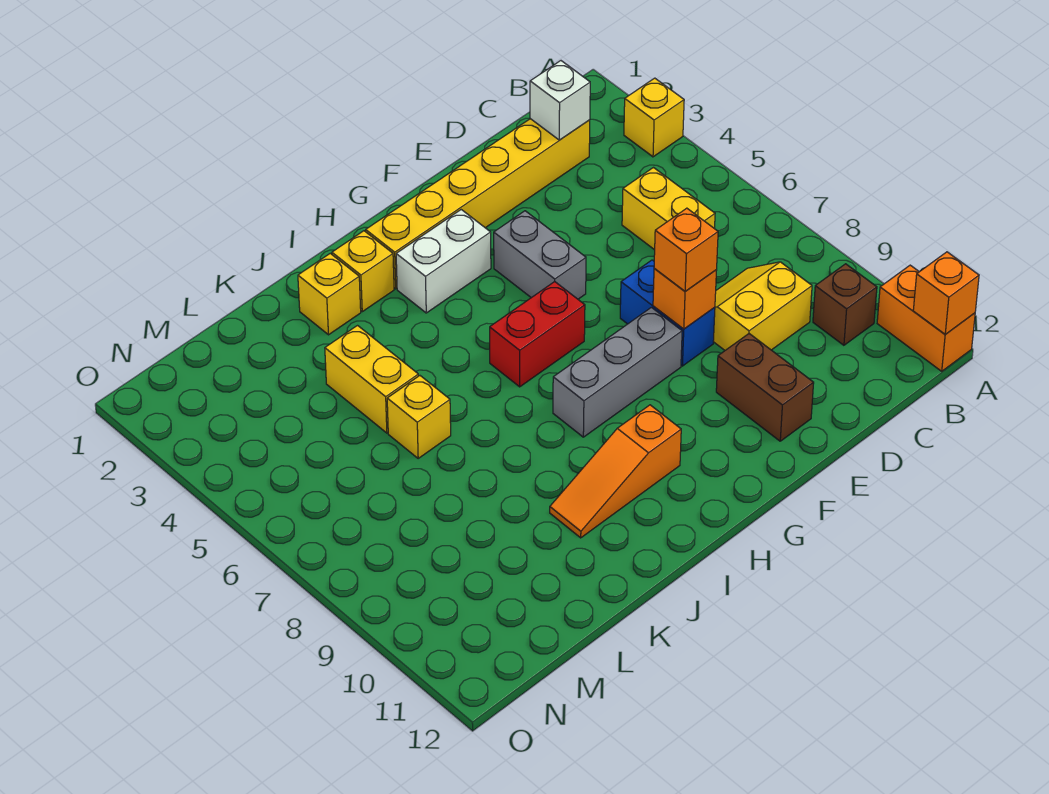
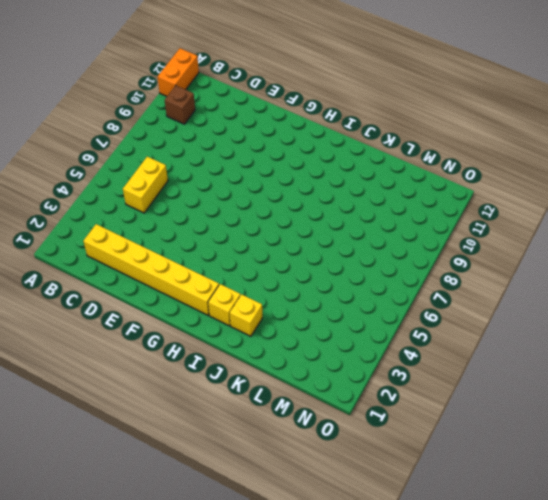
none -> yellow brick A3 level 1
none -> yellow slope C8:D9 level 1 top 9
none -> blue brick E7:E8 level 1

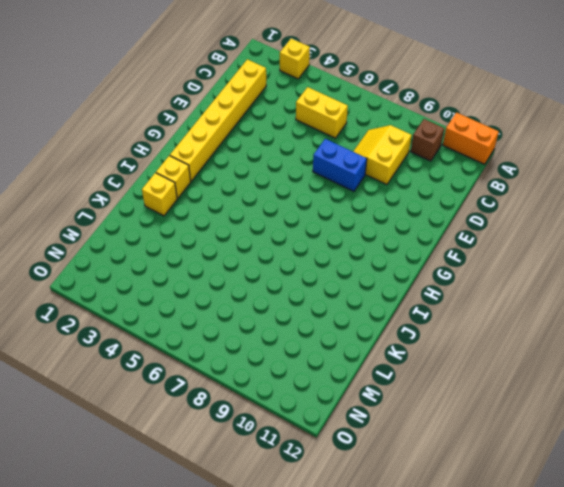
none -> brown brick E10:E11 level 1
none -> grey brick F4:F5 level 1
none -> grey brick F8:H8 level 1

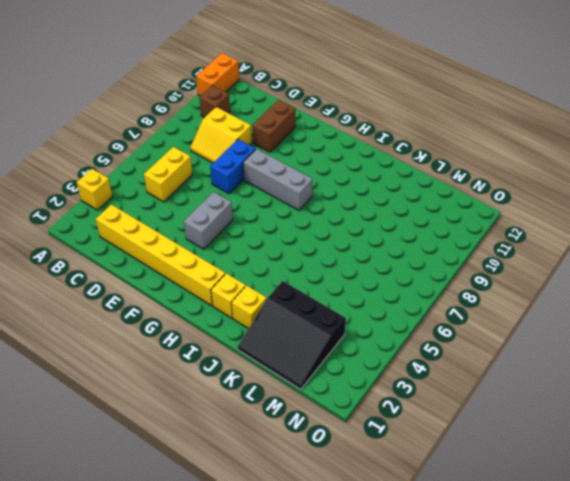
black slope K1:M3 level 1 top 3 -> none
none -> white brick G3:H3 level 1
none -> red brick G6:H6 level 1
none -> orange slope H10:J10 level 1 top H

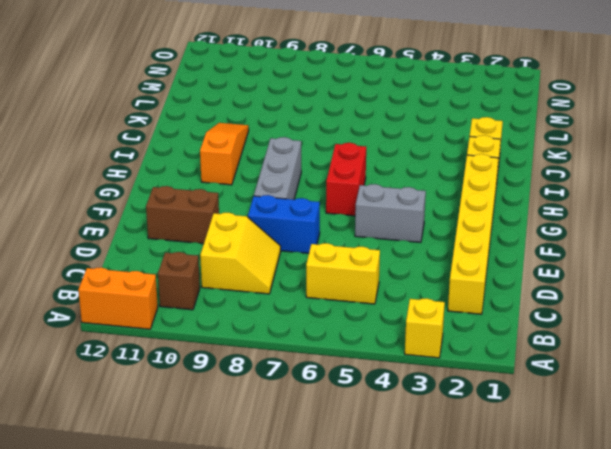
none -> white brick G3:H3 level 1
none -> yellow brick K4:K5 level 1
none -> yellow brick K6 level 1

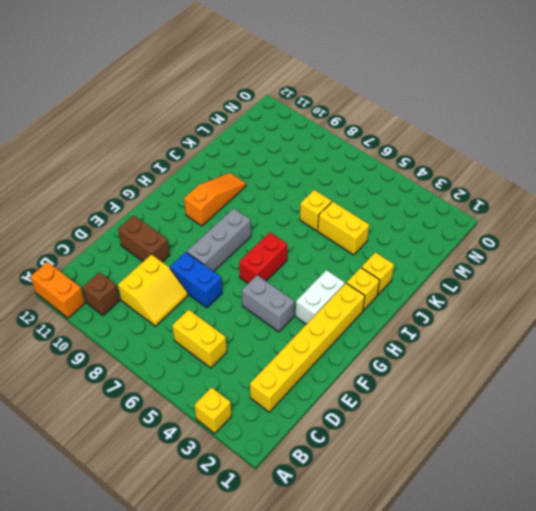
none -> orange brick A12 level 2
none -> white brick C2 level 2
none -> orange brick E8 level 2

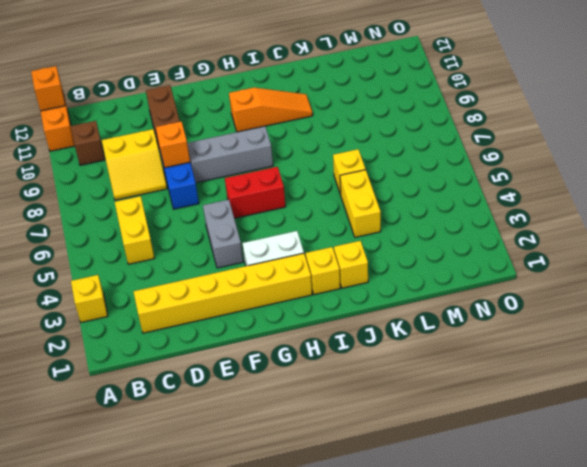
none -> white brick C2 level 2
none -> orange brick E8 level 3

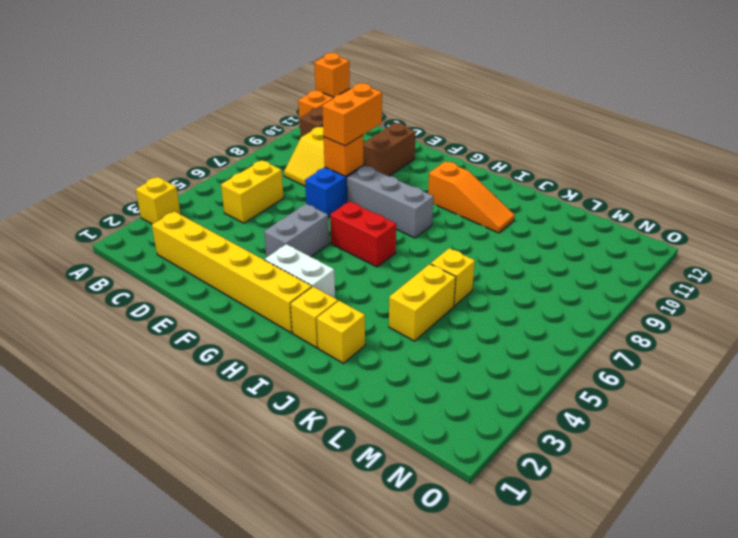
orange brick E8:E9 level 3 -> orange brick E8 level 3
none -> white brick C2 level 2

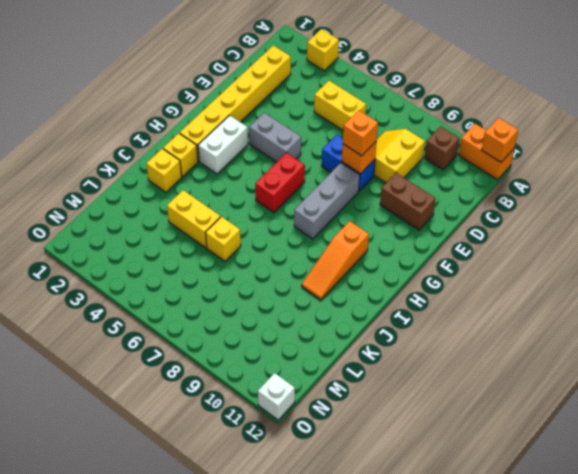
white brick O12 level 1 -> white brick C2 level 2

